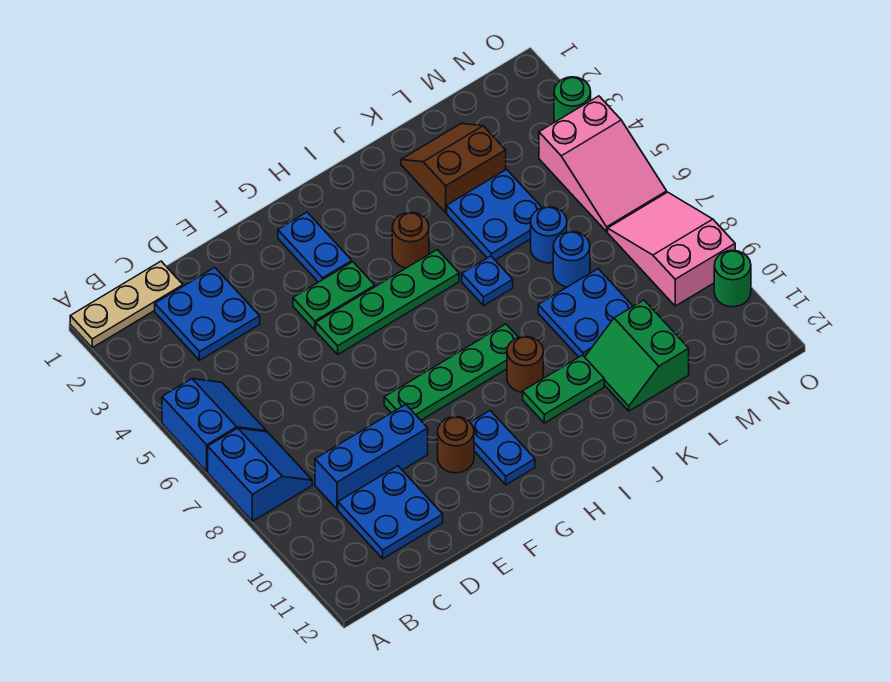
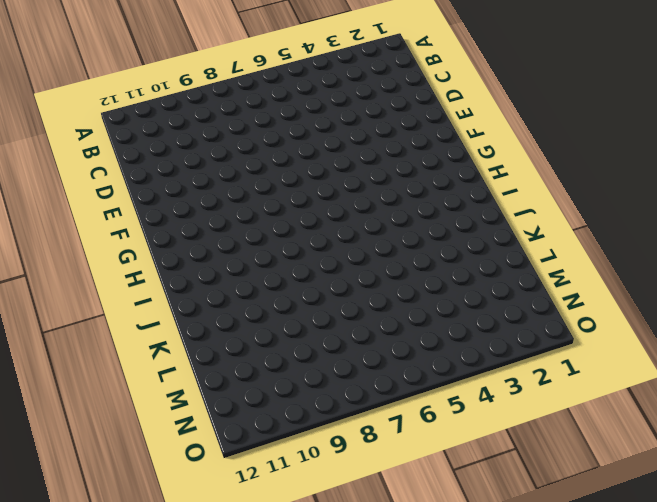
none -> tan plate A1:C1 level 1
none -> blue slope A5:B6 level 1 top A
none -> blue slope A7:B8 level 1 top A

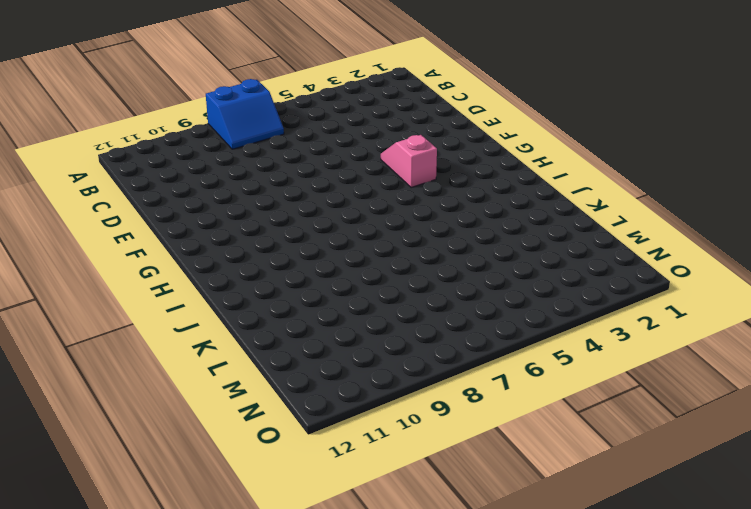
pink slope F4:G4 level 1 top G -> green plate F4:G4 level 1
none -> tan plate A1:C1 level 1
none -> blue slope A5:B6 level 1 top A
none -> blue plate C2:D3 level 1

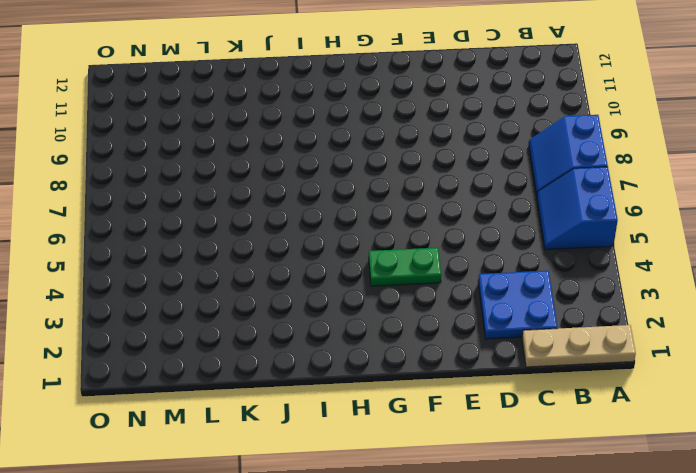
none -> blue brick C9:E9 level 1
none -> blue plate C10:D11 level 1
none -> green plate F5:I5 level 1

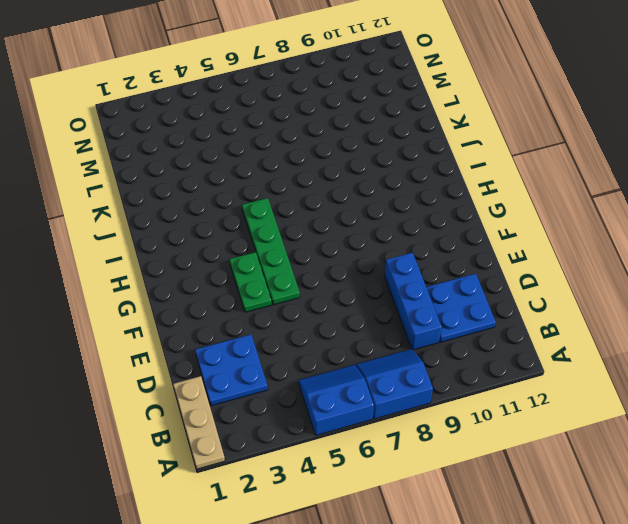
none -> green plate F8:I8 level 1
none -> brown round brick F10 level 1
none -> blue plate G2:G3 level 1

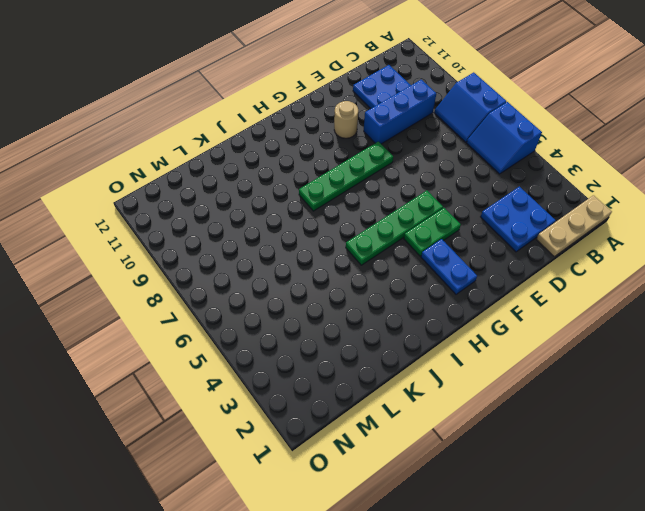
tan round brick F10 level 1 -> brown round brick F10 level 1
none -> blue plate G10:G11 level 1
none -> brown round brick I4 level 1
none -> brown round brick I9 level 1

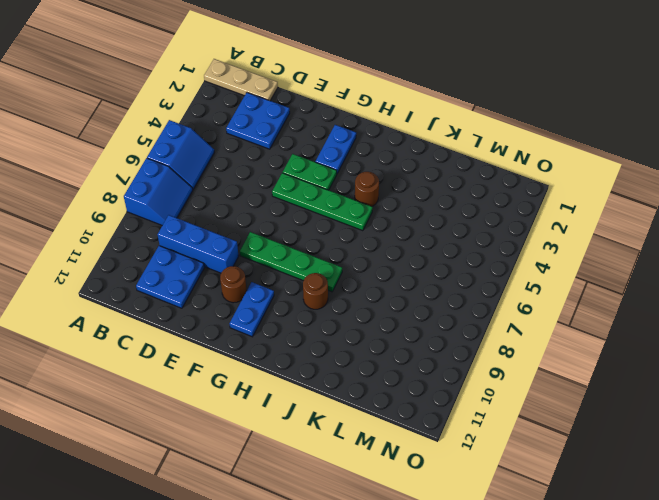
none -> green plate I10:J10 level 1
none -> blue plate J6 level 1
none -> brown slope K2:L3 level 1 top 3

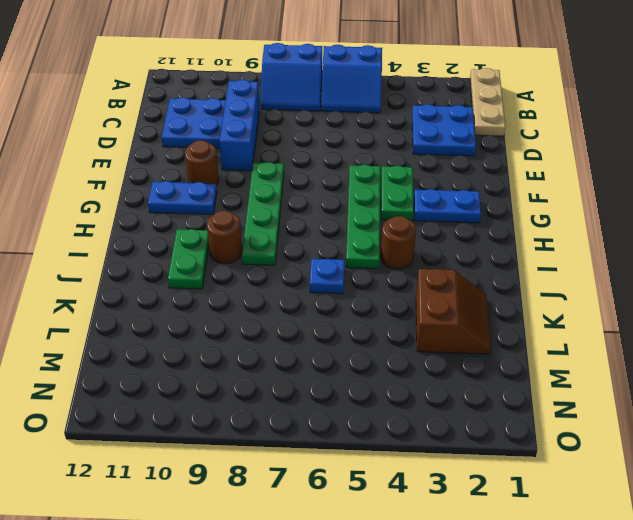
none -> blue plate K4:L5 level 1
none -> blue plate K8:L9 level 1
none -> green slope K10:L11 level 1 top L

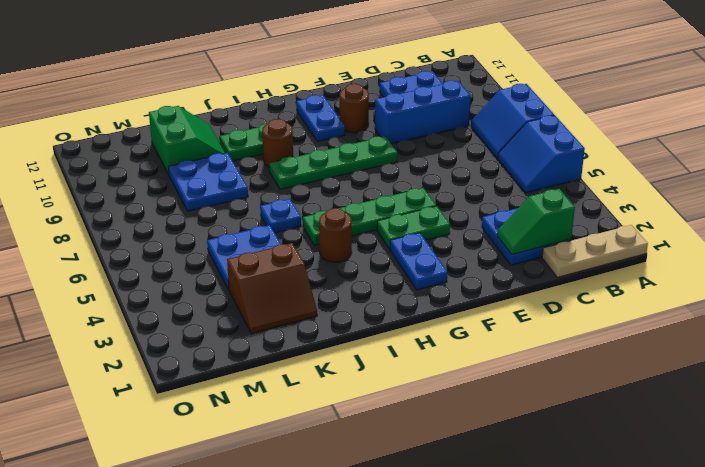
green slope C2:D2 level 2 top C -> none
none -> blue round brick L6 level 1
none -> blue round brick L7 level 1
none -> pink slope N4:O6 level 1 top 4

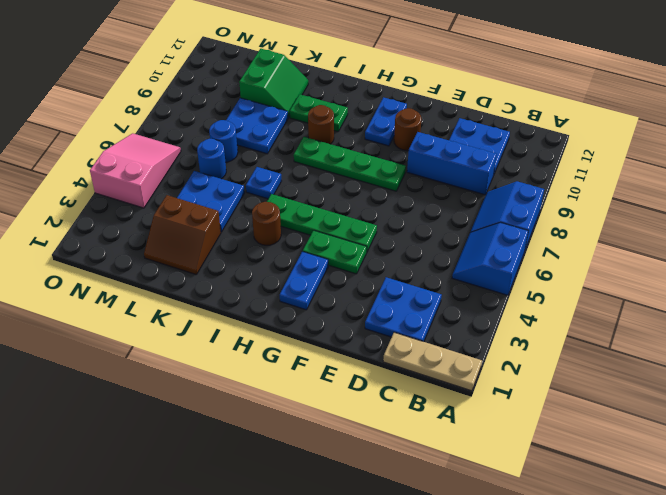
none -> pink slope N7:O9 level 1 top 9
none -> green round brick O3 level 1
none -> green round brick O10 level 1

